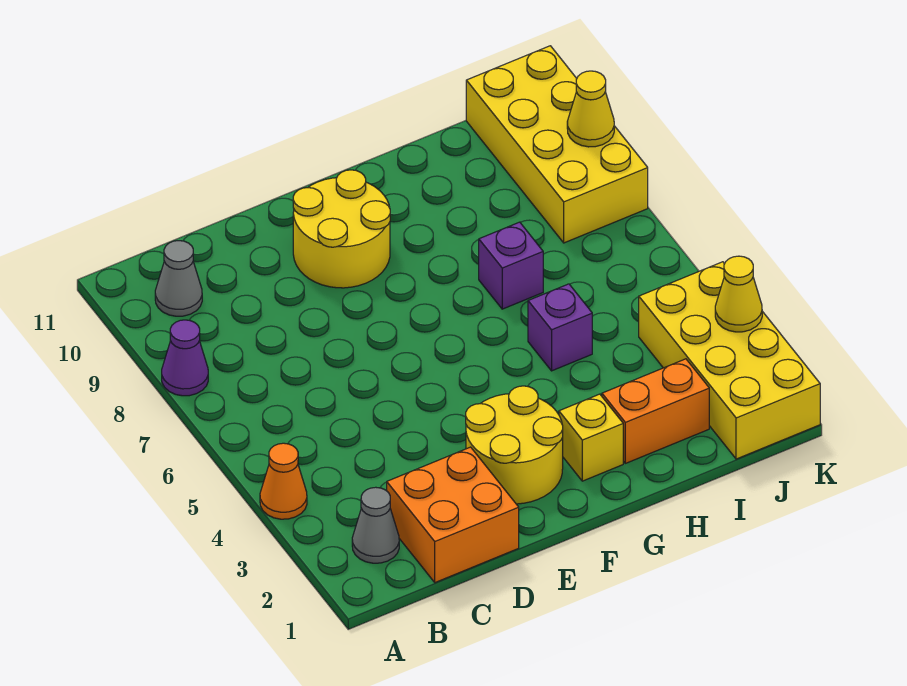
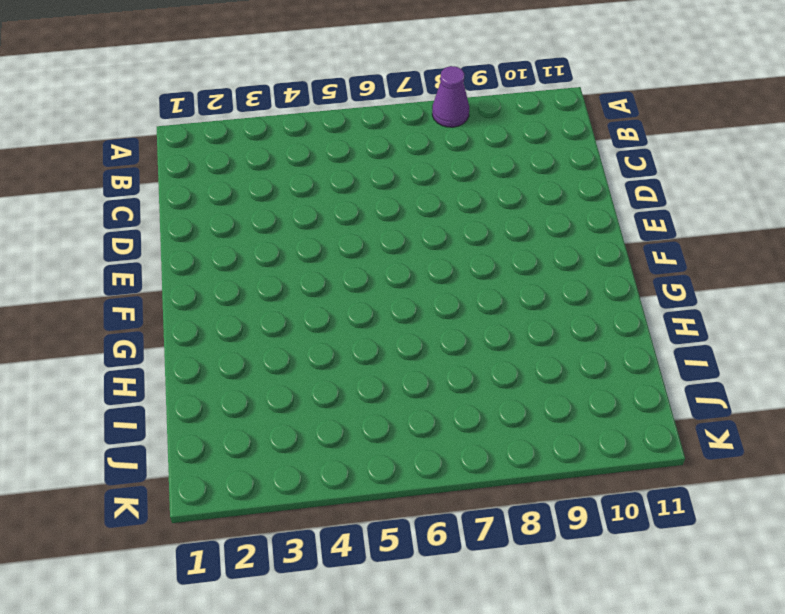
none -> orange cone A4 level 1
none -> grey cone B2 level 1
none -> grey cone B10 level 1

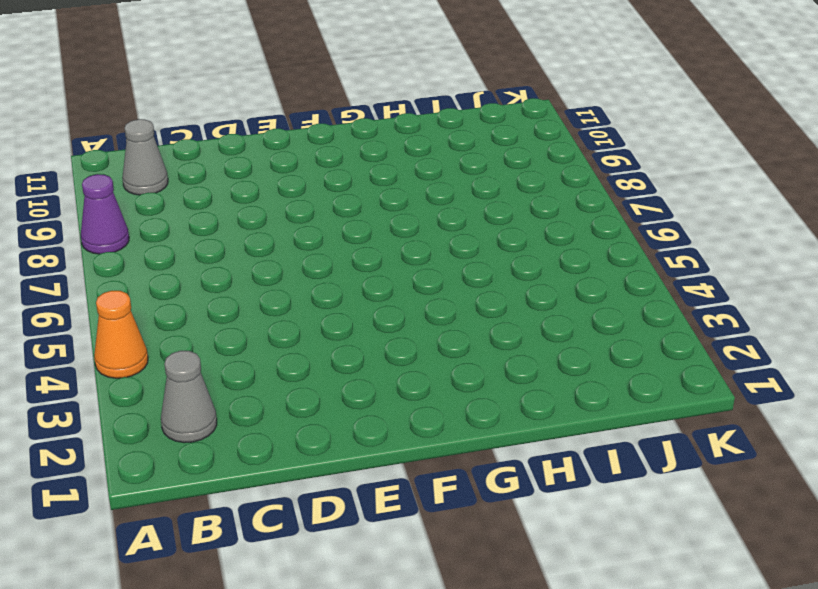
none -> orange brick C1:D2 level 1
none -> yellow round brick E2:F3 level 1
none -> yellow round brick E9:F10 level 1

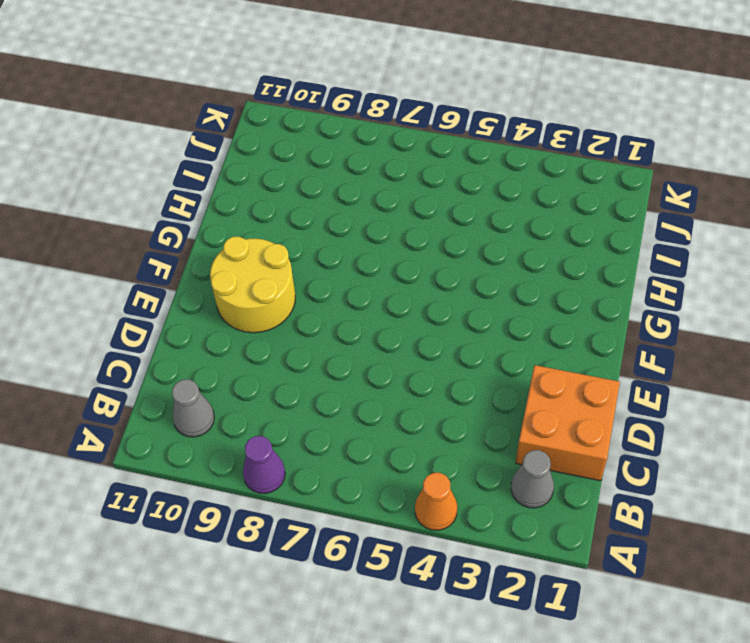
none -> yellow round brick E2:F3 level 1
none -> yellow brick G2 level 1
none -> orange brick H2:I2 level 1

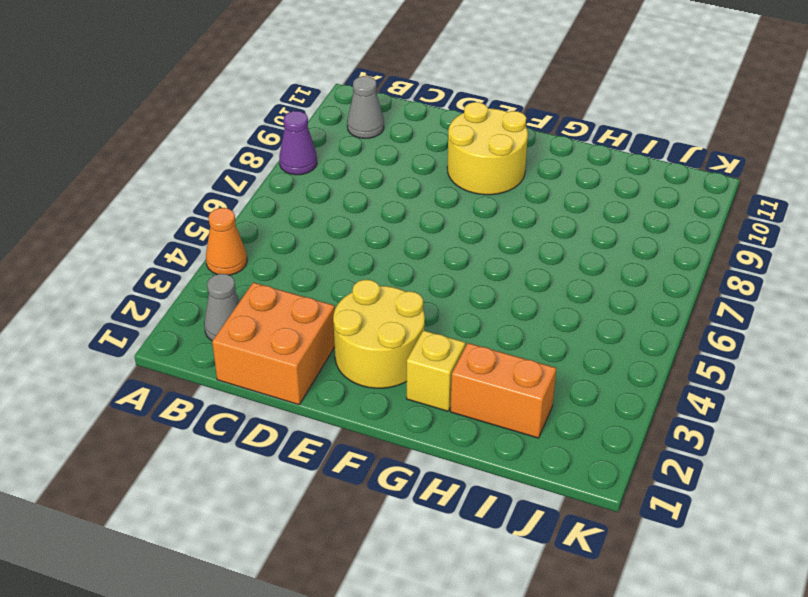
none -> purple brick H5 level 1
none -> purple brick H7 level 1
none -> yellow brick J1:K4 level 1

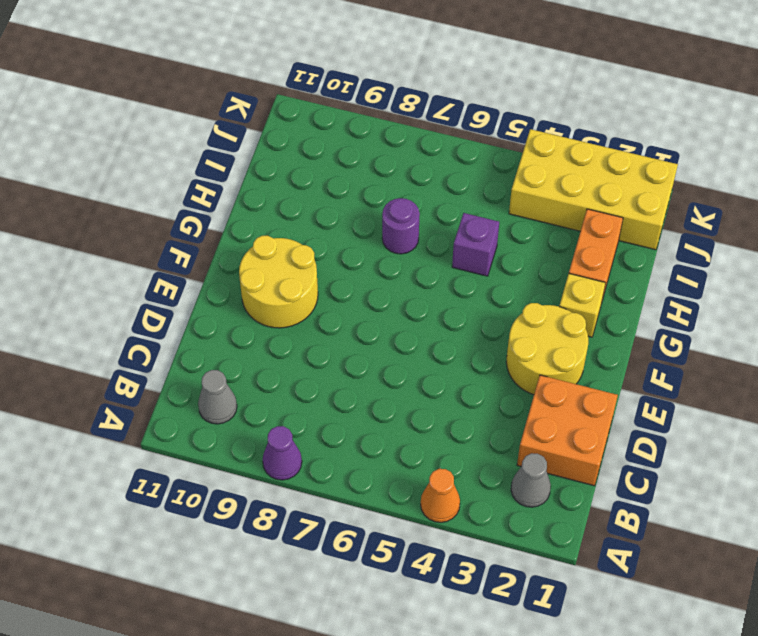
purple round brick H7 level 1 -> purple brick H7 level 1
none -> yellow brick J8:K11 level 1
none -> yellow cone K3 level 2
none -> yellow cone K9 level 2

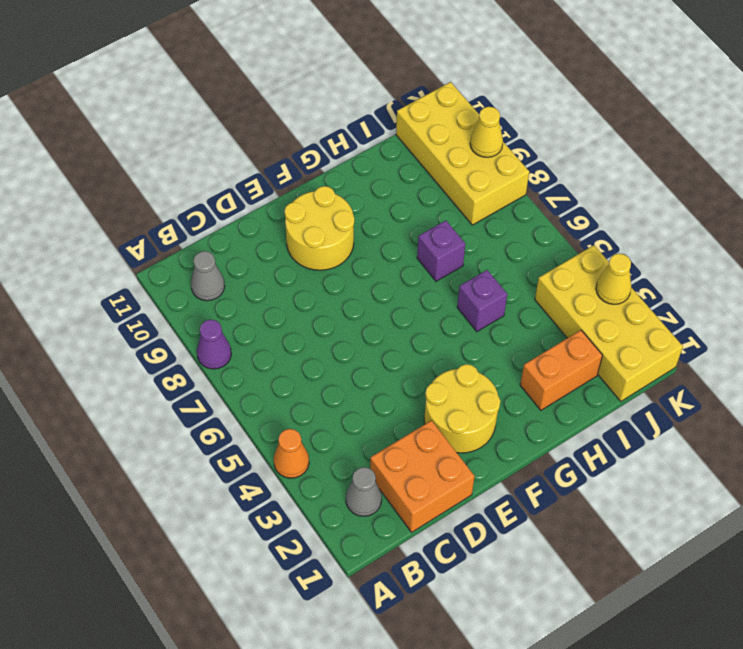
none -> yellow brick G2 level 1

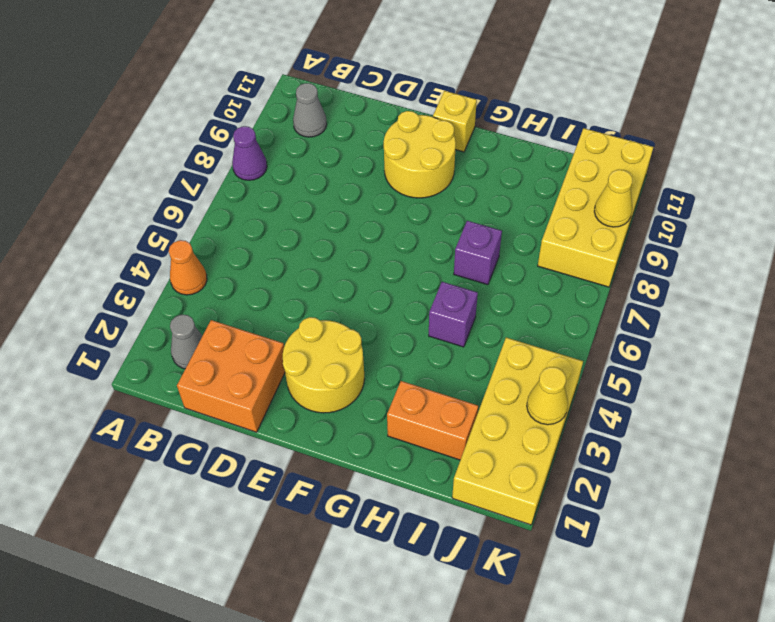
yellow brick F11 level 1 -> yellow brick G2 level 1

